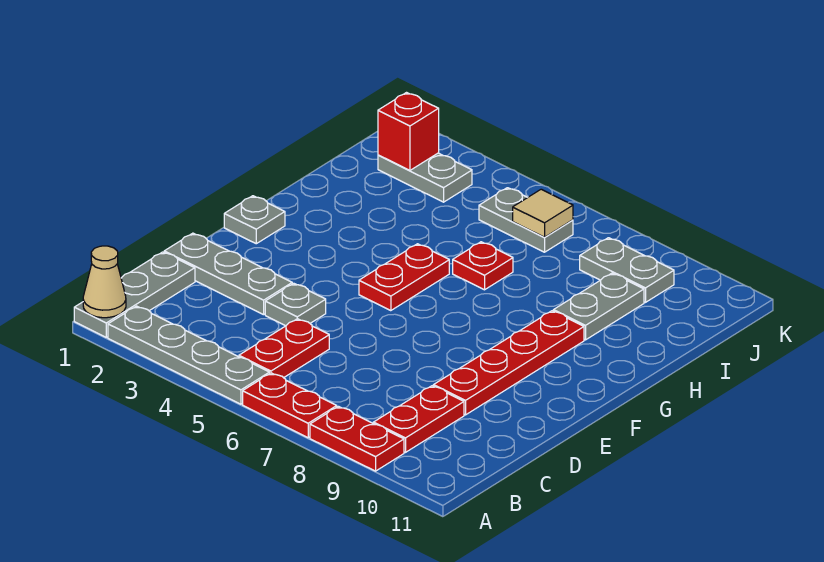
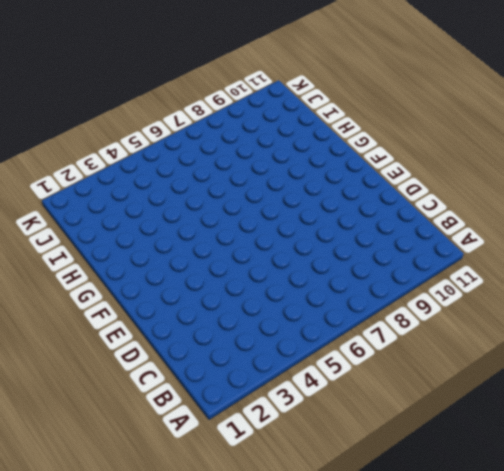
none -> grey plate A1:C1 level 1
none -> grey plate A2:A5 level 1
none -> red plate A6:A7 level 1

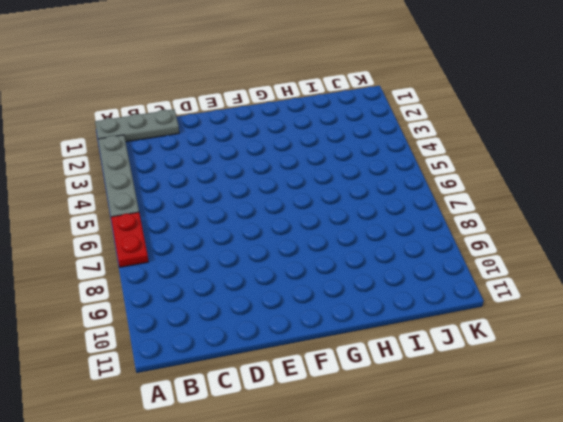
none -> red plate A8:A9 level 1
none -> red plate B5:C5 level 1
none -> red plate B9:C9 level 1

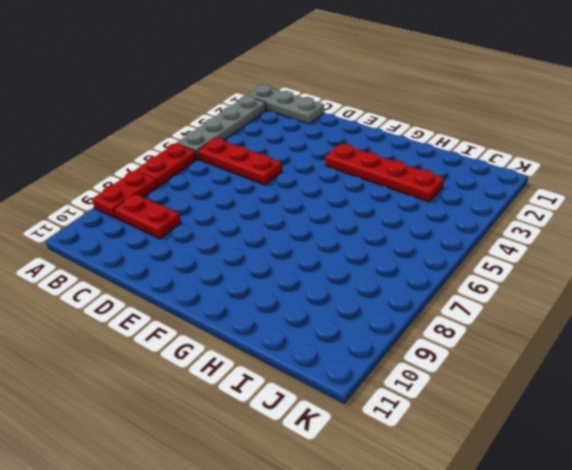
red plate B5:D5 level 1 -> red plate B5:C5 level 1
red plate F3:I3 level 1 -> red plate D9:G9 level 1
none -> grey plate D1:D3 level 1
none -> grey plate D4 level 1
none -> grey plate F1 level 1

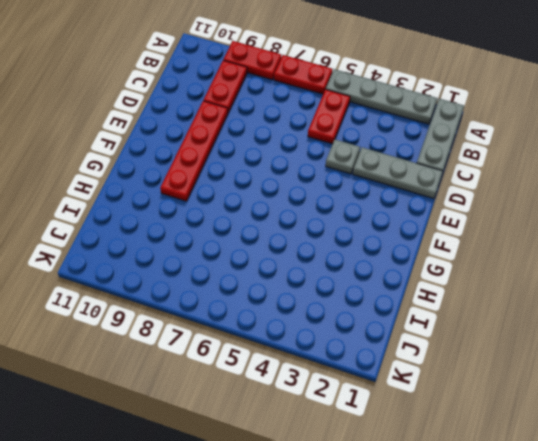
none -> grey plate F1 level 1
none -> red plate F5:G5 level 1
none -> red plate H6 level 1

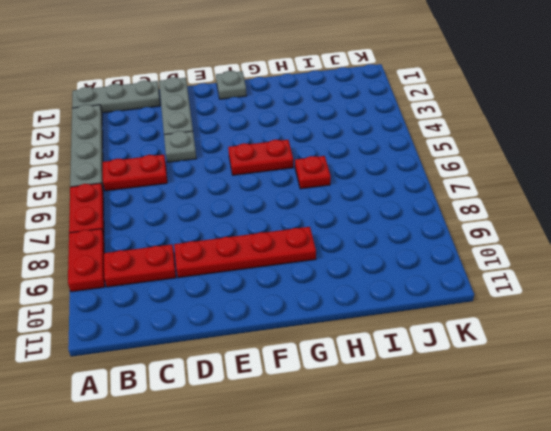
none -> grey plate H9:I9 level 1
none -> grey plate J2:J3 level 1
none -> grey plate J5:J6 level 1

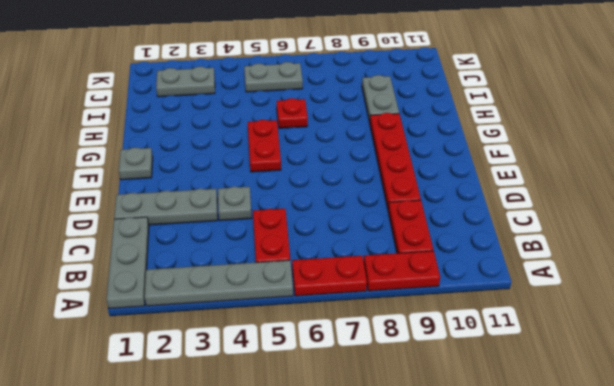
none -> grey plate J8:J9 level 1
none -> tan cone A1 level 2
none -> red brick J2 level 2

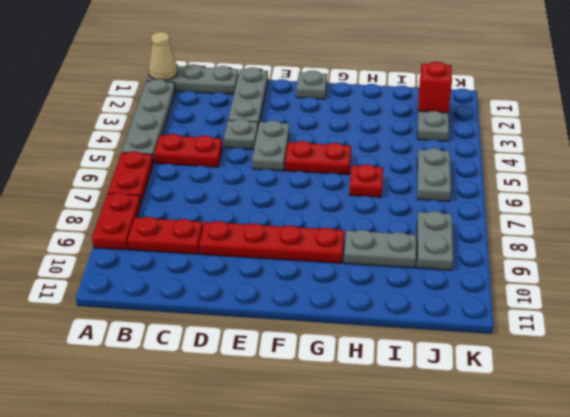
grey plate E4:E5 level 1 -> none
none -> tan tile J6 level 2

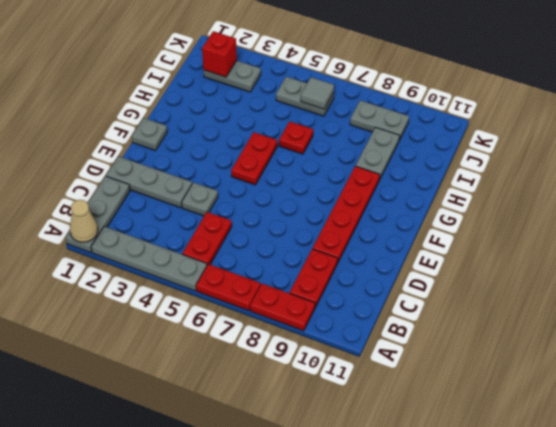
grey tile J6 level 2 -> tan tile J6 level 2

